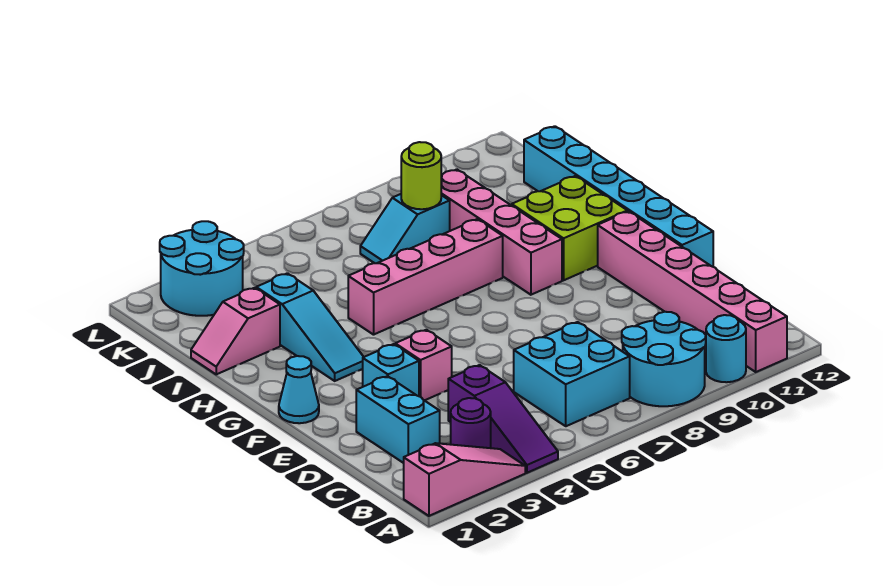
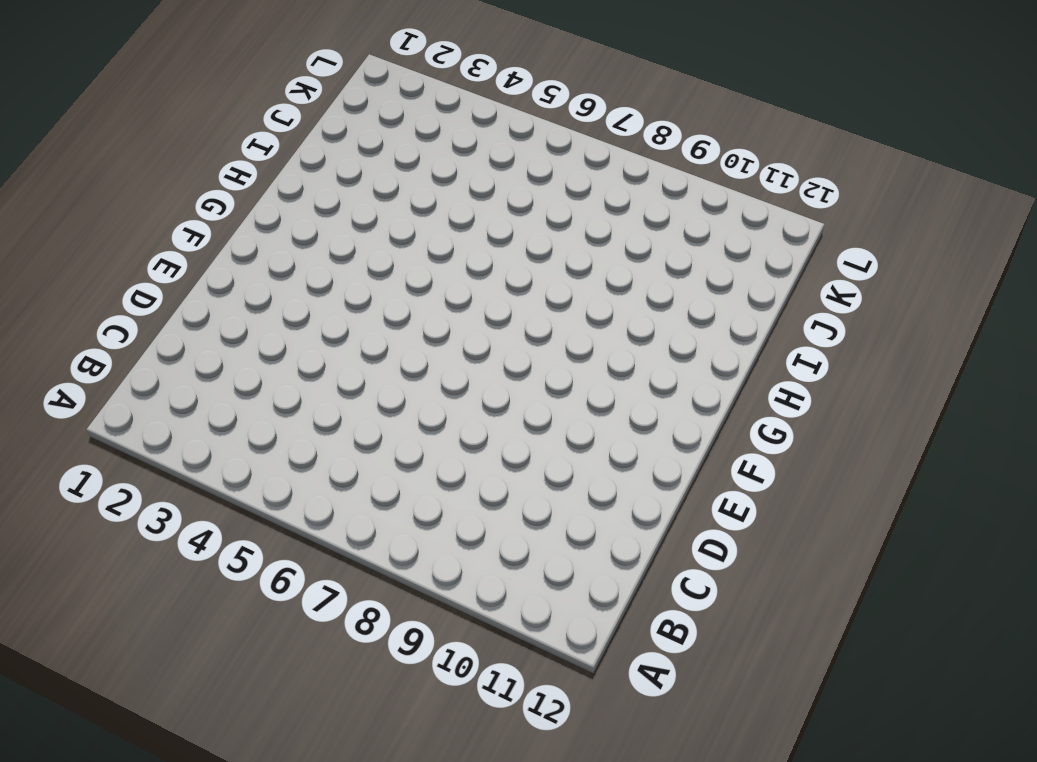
none -> pink slope A1:A3 level 1 top 1
none -> purple slope A4:C4 level 1 top C
none -> cyan round brick A8:B9 level 1

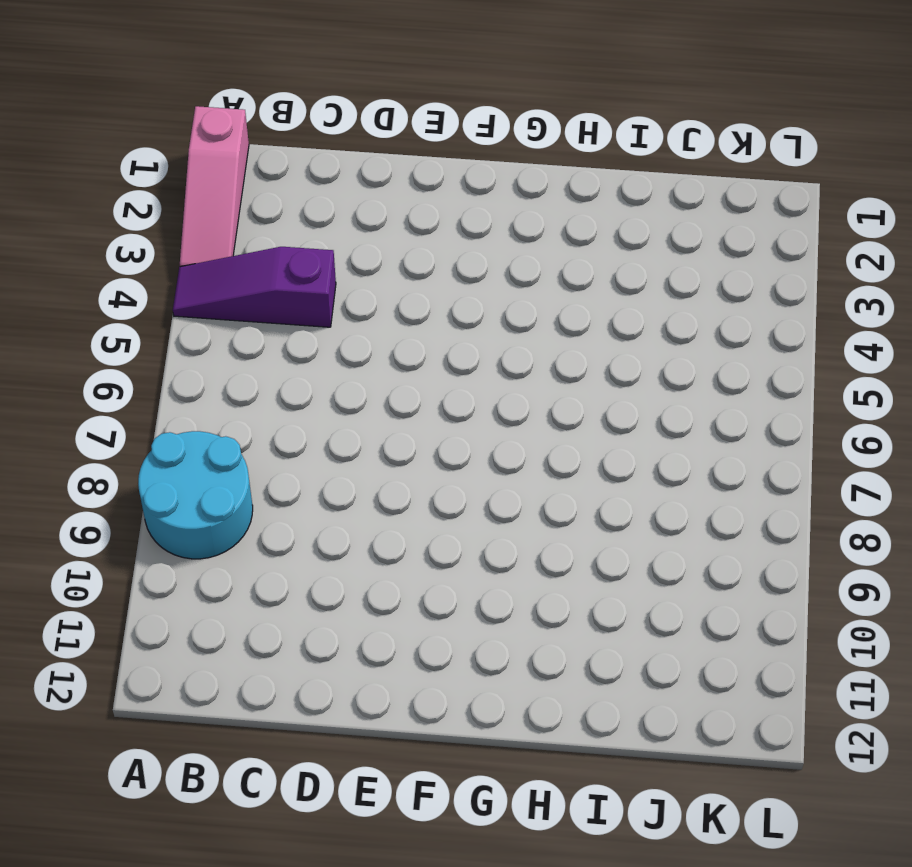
none -> cyan round brick A10 level 1
none -> pink brick A11:F11 level 1
none -> purple round brick B3 level 1

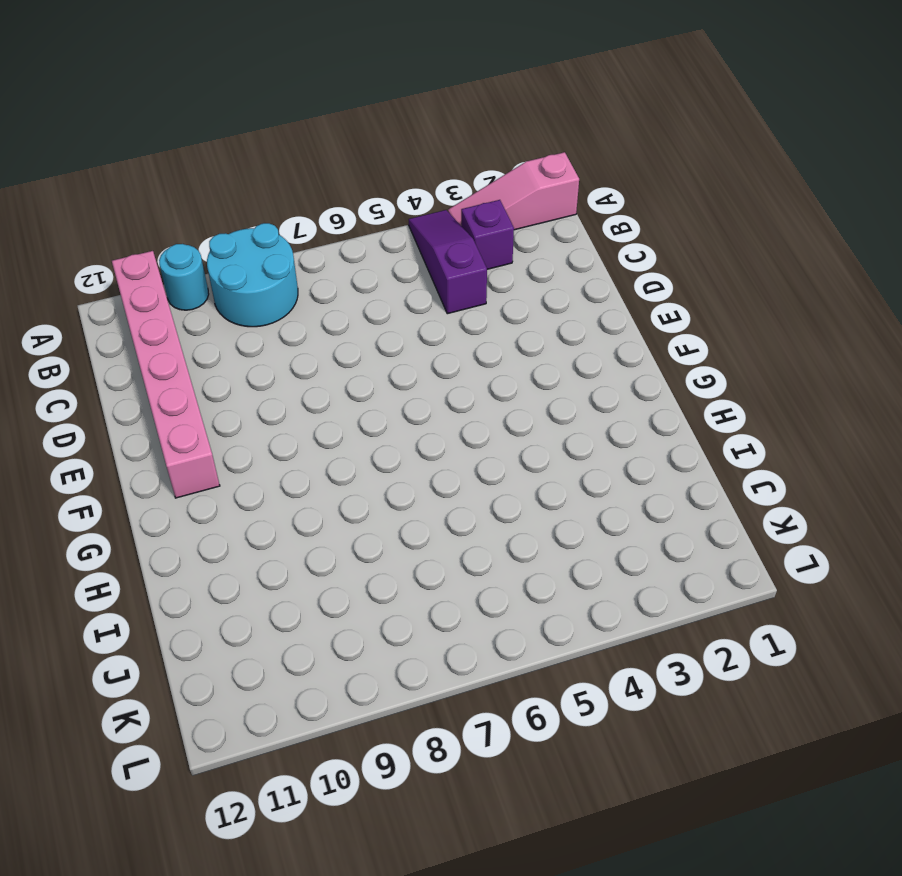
purple brick B3 level 1 -> purple round brick B3 level 1
none -> cyan brick B6:C7 level 1
none -> cyan brick C2:D2 level 1
none -> cyan brick E3 level 1

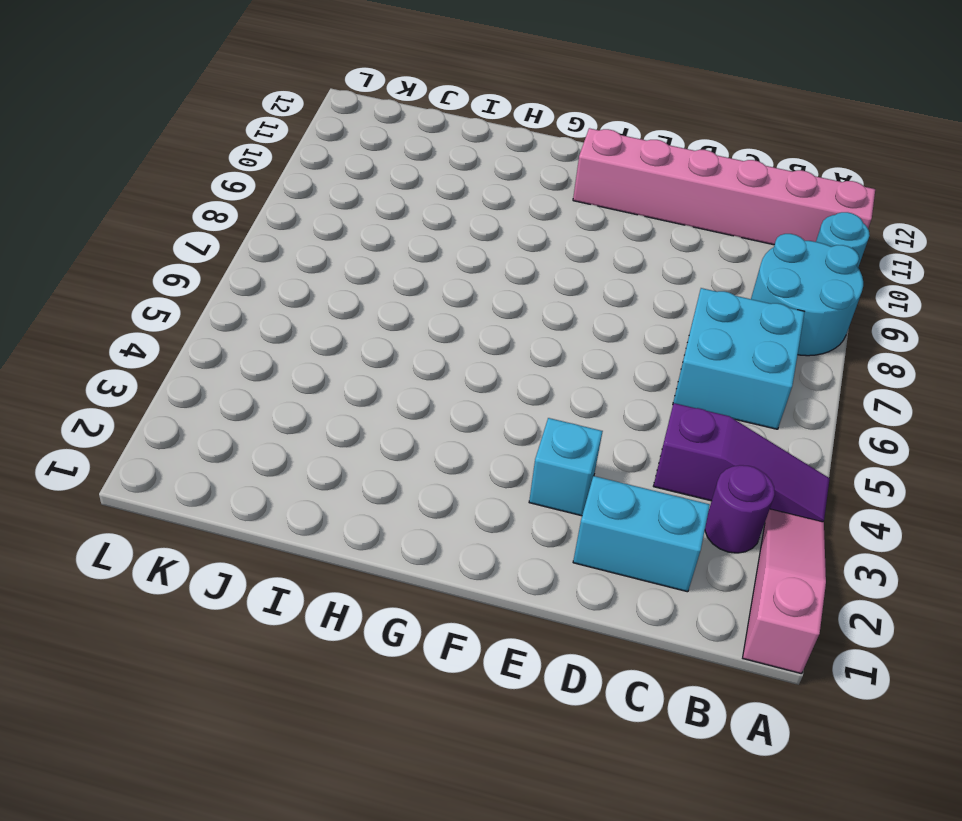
none -> pink brick E4 level 1
none -> cyan brick E12:J12 level 1
none -> cyan cone F1 level 1

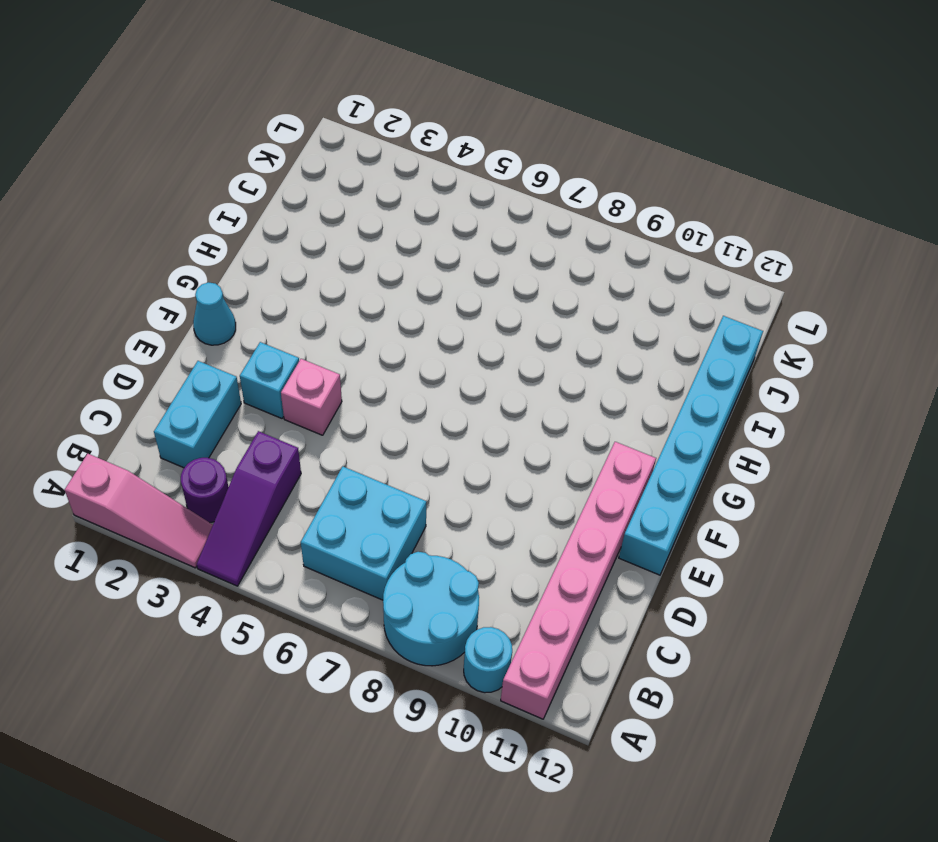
none -> cyan slope G3:I3 level 1 top I
none -> pink brick G9:J9 level 1
none -> lime brick G10:H11 level 1

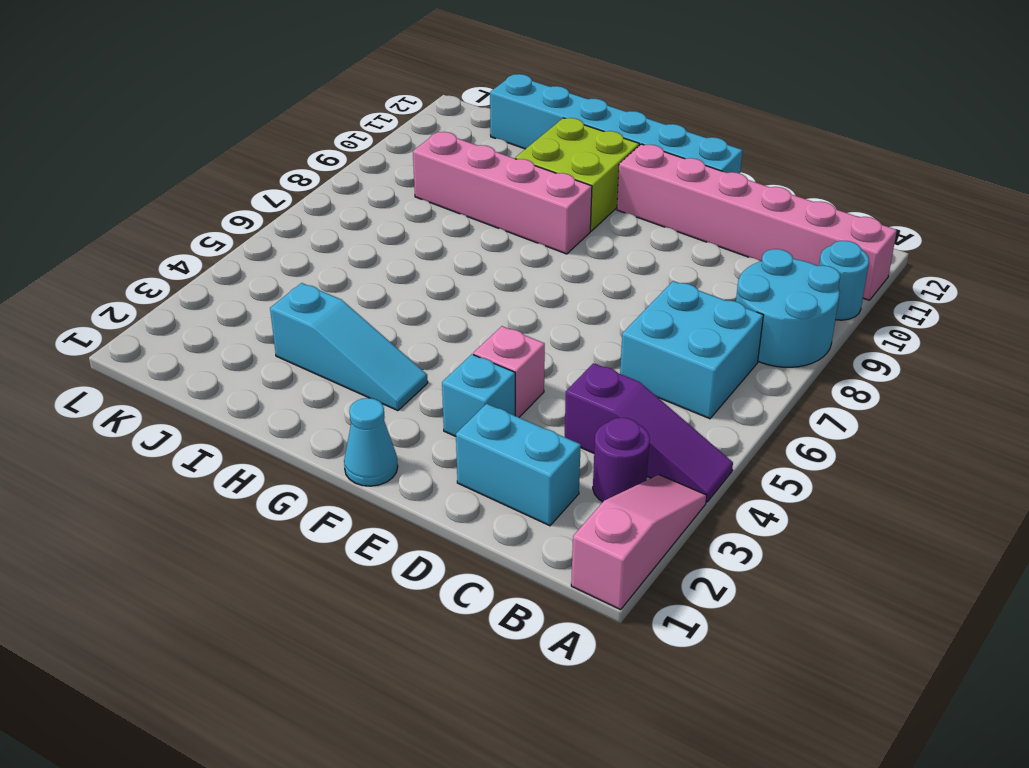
none -> pink brick H5:H8 level 1
none -> pink slope I1:I2 level 1 top 2
none -> cyan slope J7:J8 level 1 top 8

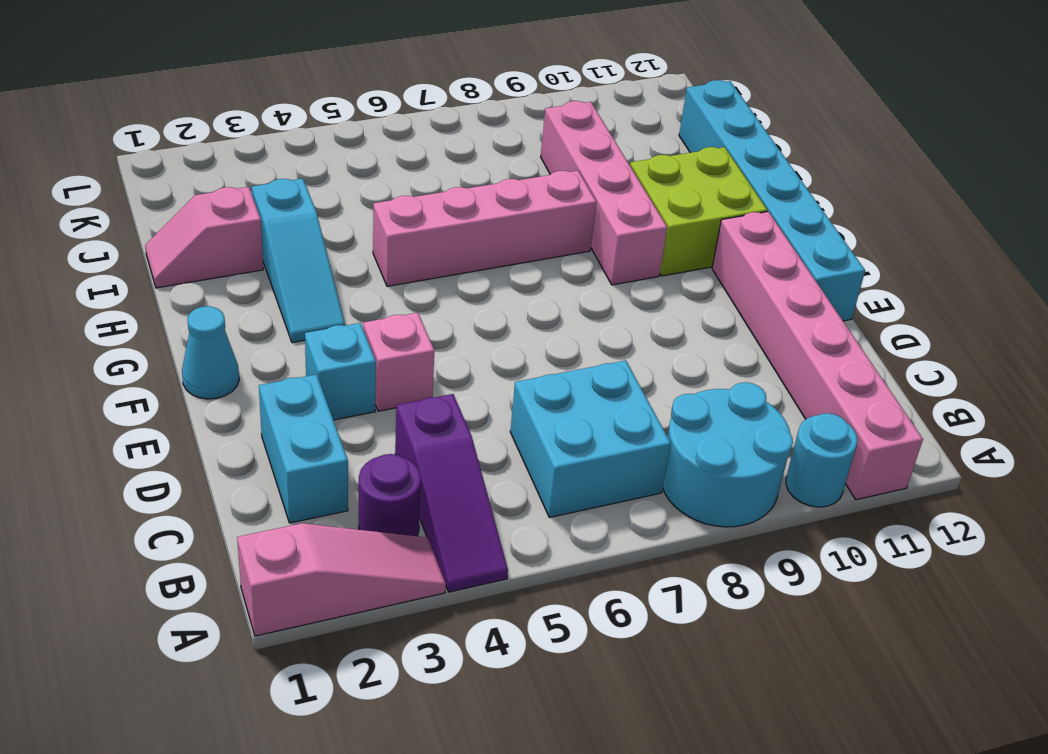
none -> cyan slope J7:J8 level 1 top 8
none -> cyan round brick K2:L3 level 1
none -> lime round brick J8 level 2

